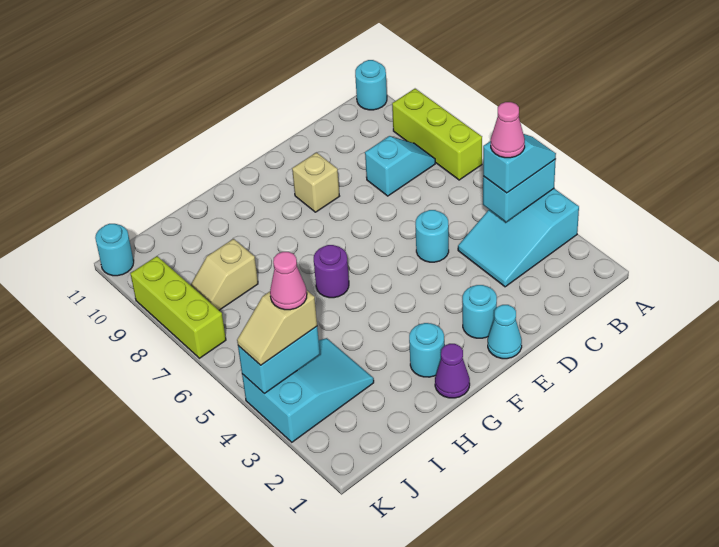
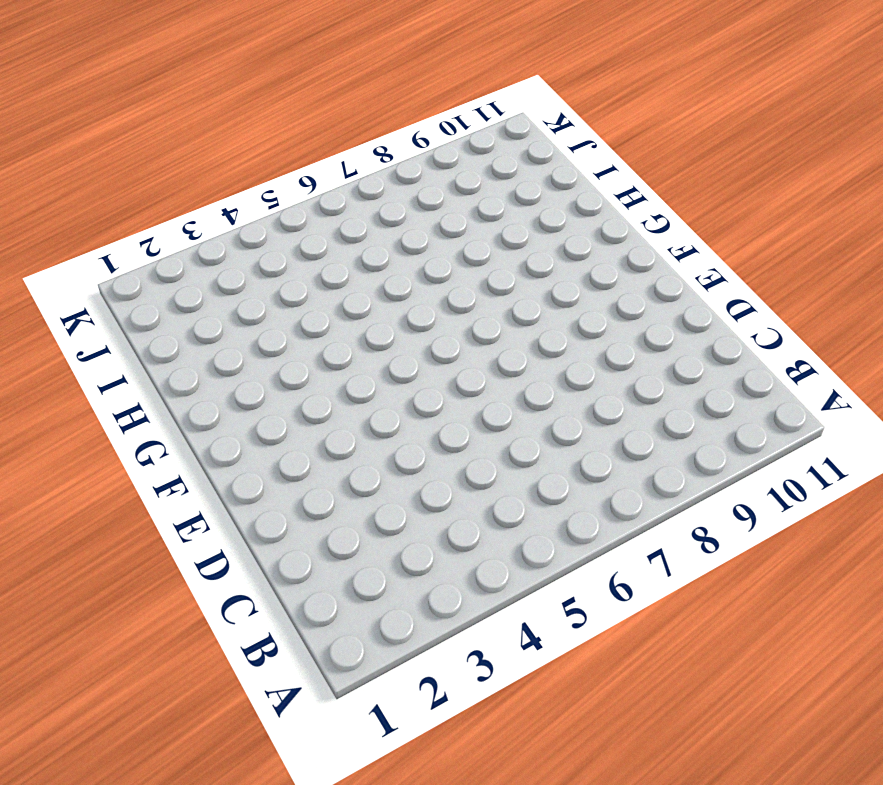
none -> cyan slope A3:C4 level 1 top A
none -> lime brick A7:A9 level 1
none -> cyan round brick A11 level 1

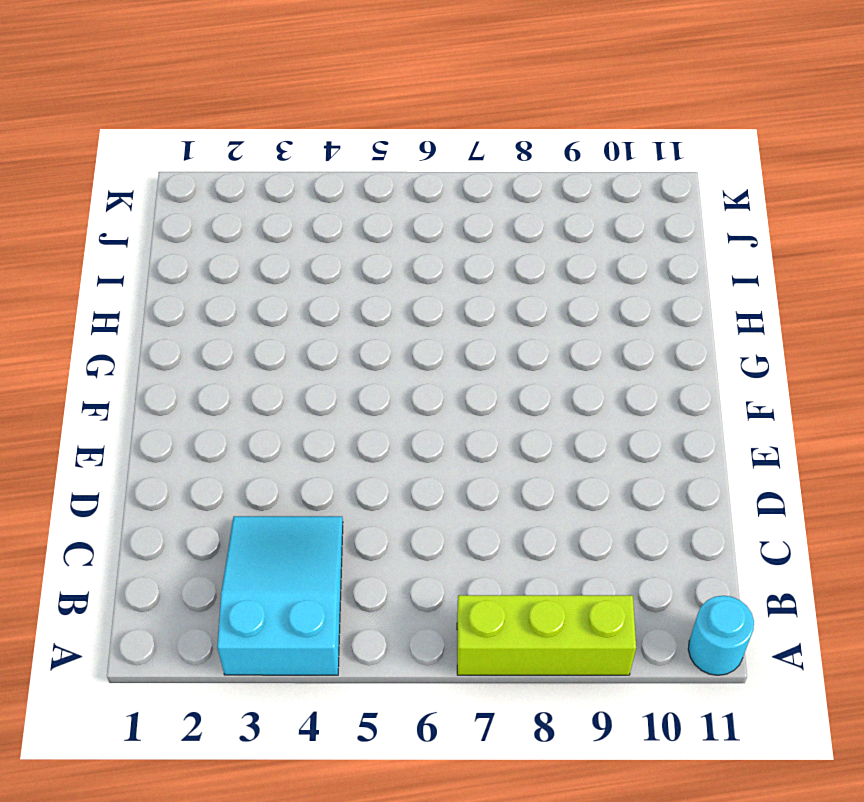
none -> cyan slope B8:C8 level 1 top C
none -> cyan round brick D5 level 1
none -> cyan cone E1 level 1

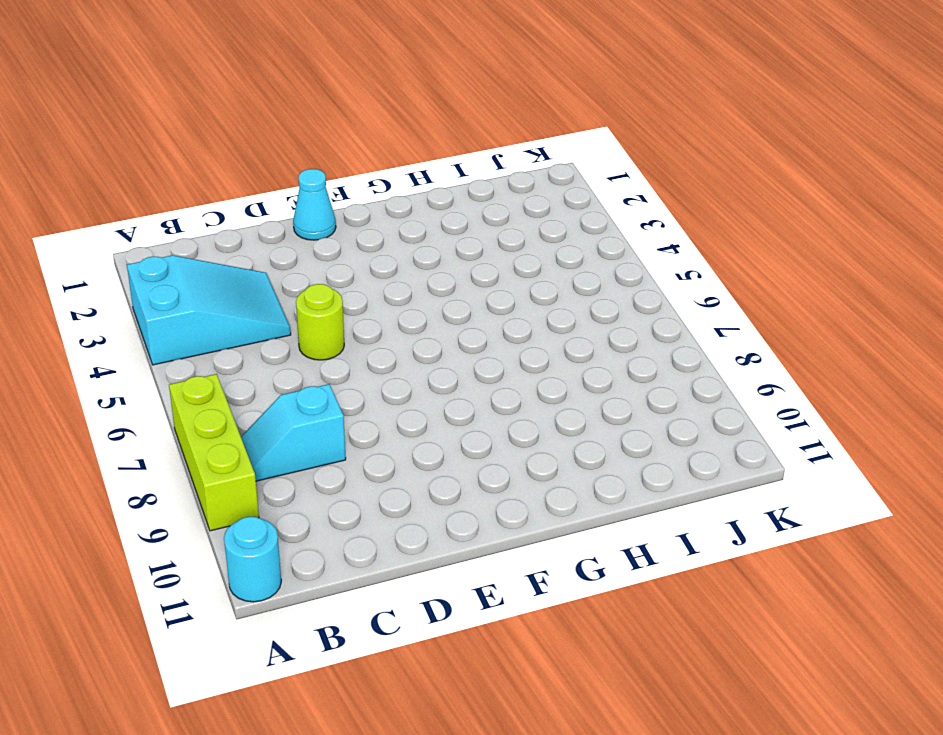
lime round brick D5 level 1 -> cyan round brick D5 level 1
none -> cyan round brick E2 level 1
none -> tan brick E9 level 1
none -> purple cone G1 level 1

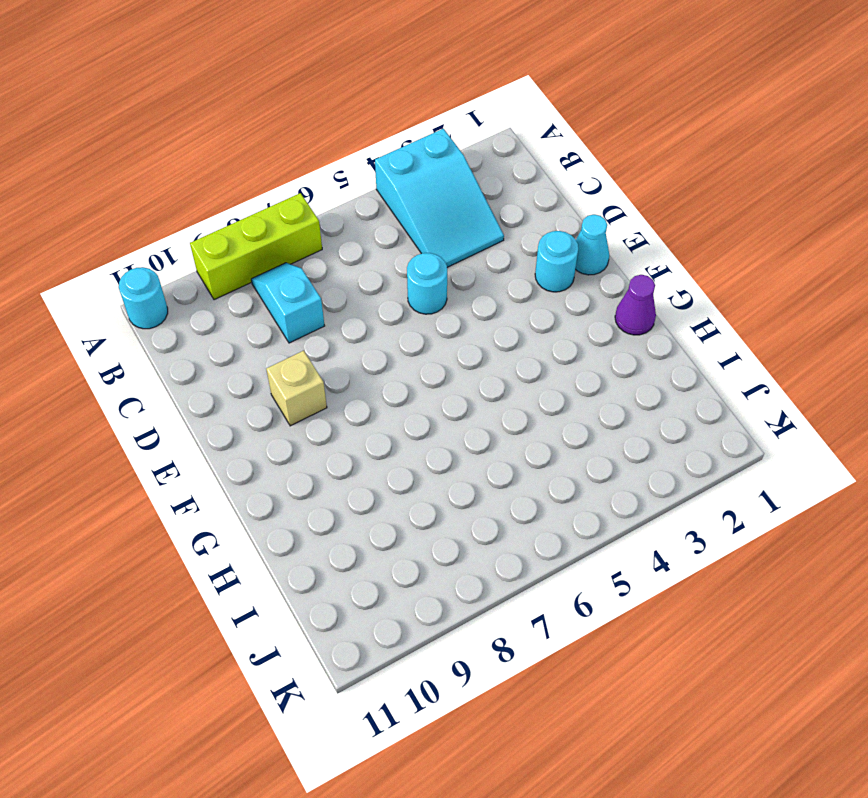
none -> cyan round brick G2 level 1
none -> purple round brick G6 level 1
none -> cyan slope I3:K4 level 1 top K

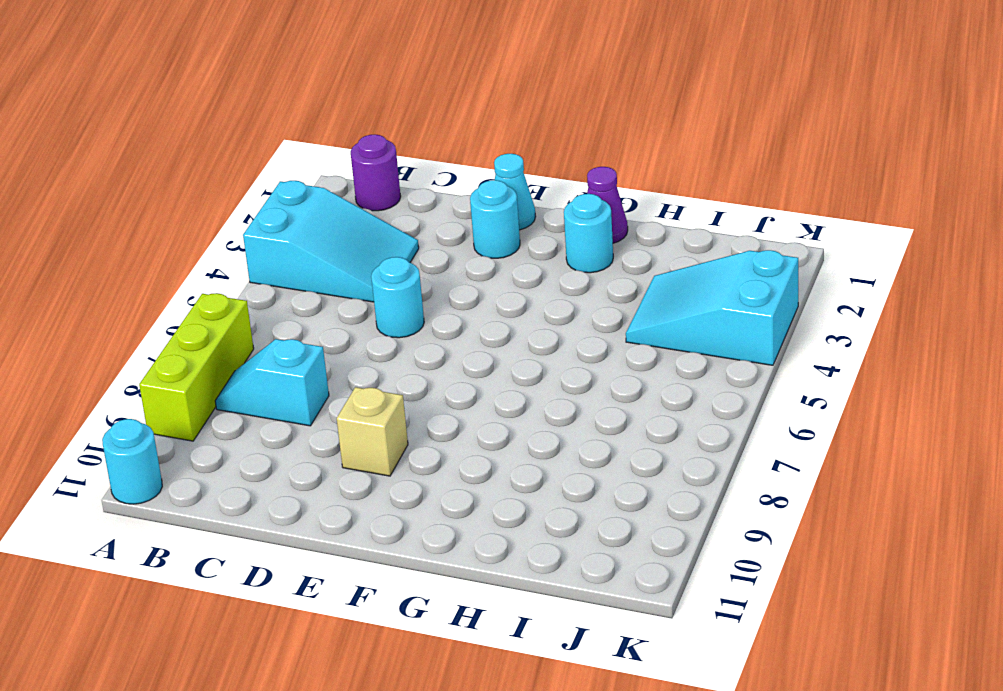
purple round brick B1 level 1 -> purple round brick G6 level 1
none -> tan slope I8:J8 level 1 top I
none -> lime brick K7:K9 level 1
none -> cyan round brick K11 level 1

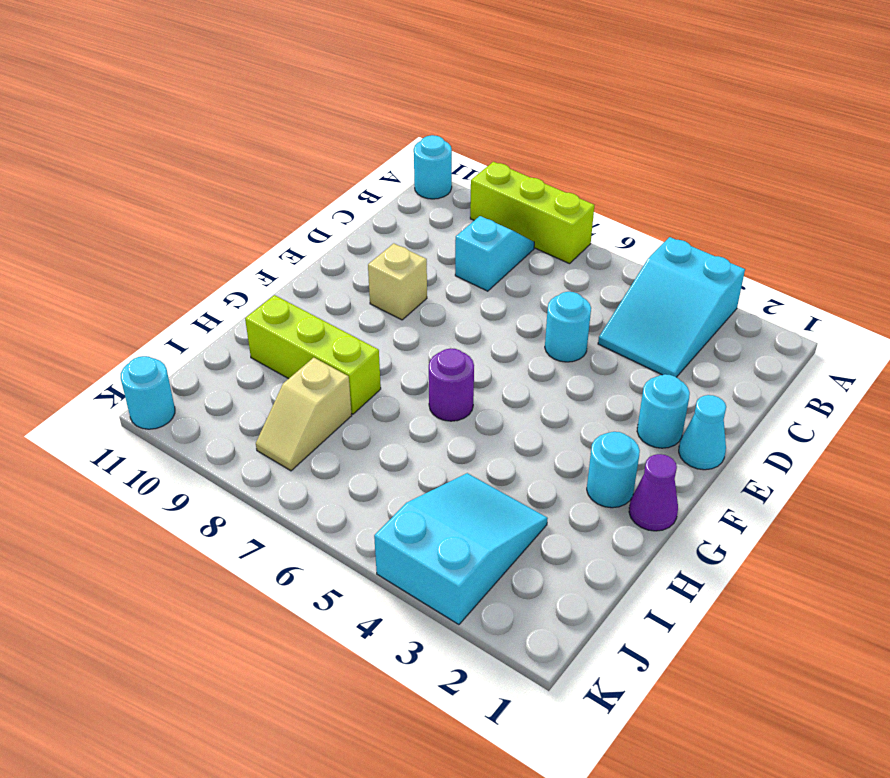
lime brick H8:H10 level 1 -> lime brick K7:K9 level 1
none -> cyan brick A4:B4 level 2
none -> cyan brick J4:K4 level 2
none -> cyan slope A4:B4 level 3 top B

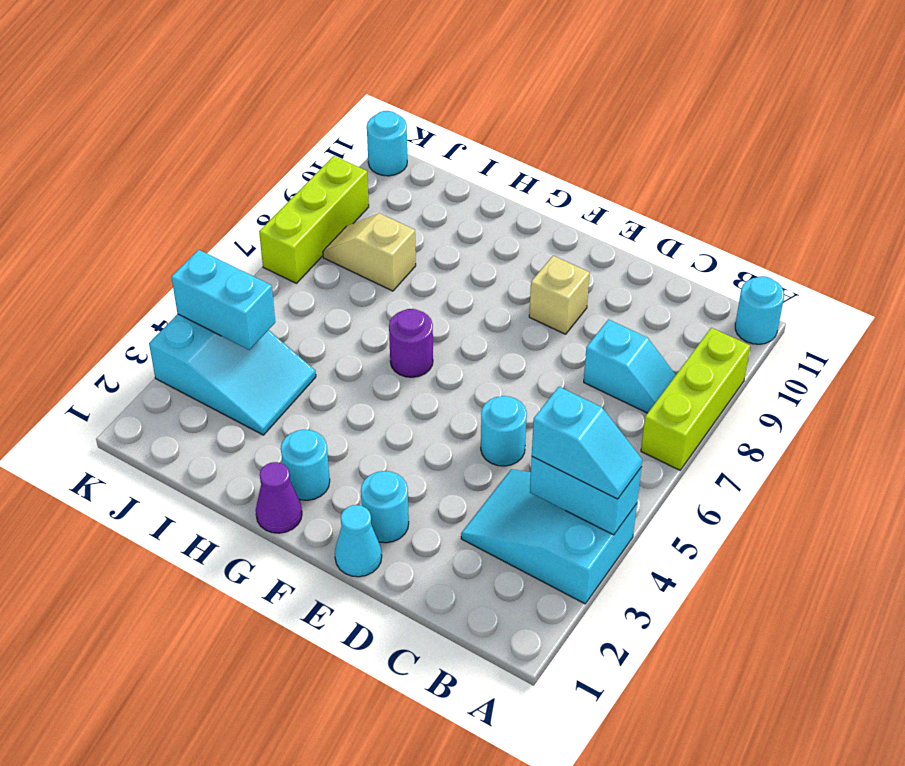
none -> tan slope J4:K4 level 3 top J
none -> pink cone B4 level 4
none -> pink cone J4 level 4

